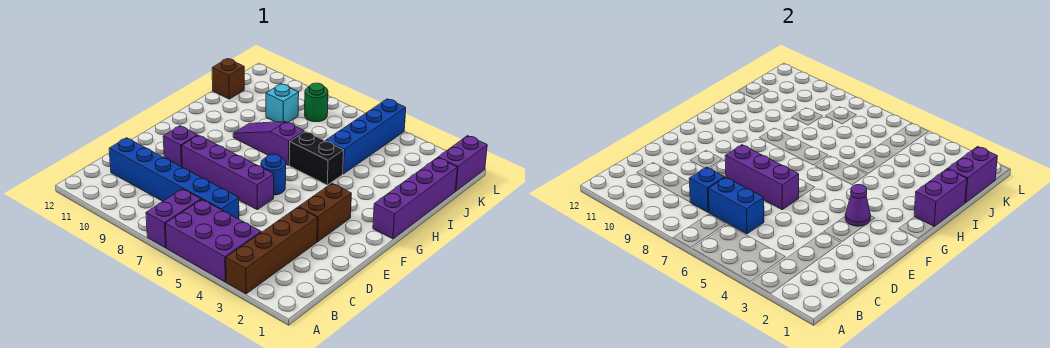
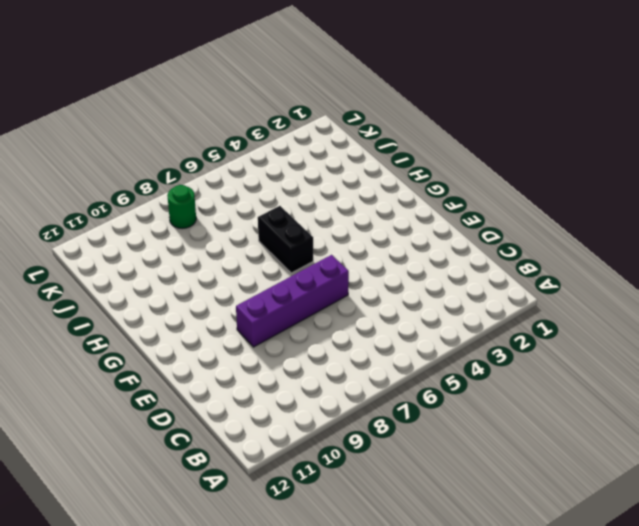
black brick G6:H6 level 1 -> black brick H5:H6 level 1
none -> brown brick A3:D3 level 1
none -> purple brick A4:B6 level 1
none -> purple brick A7:B7 level 1

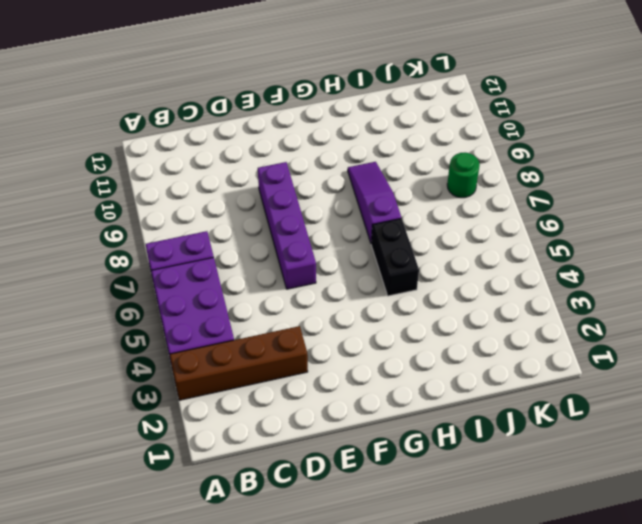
none -> blue brick C6:C11 level 1
none -> brown brick E3:F3 level 1
none -> purple brick E10 level 1

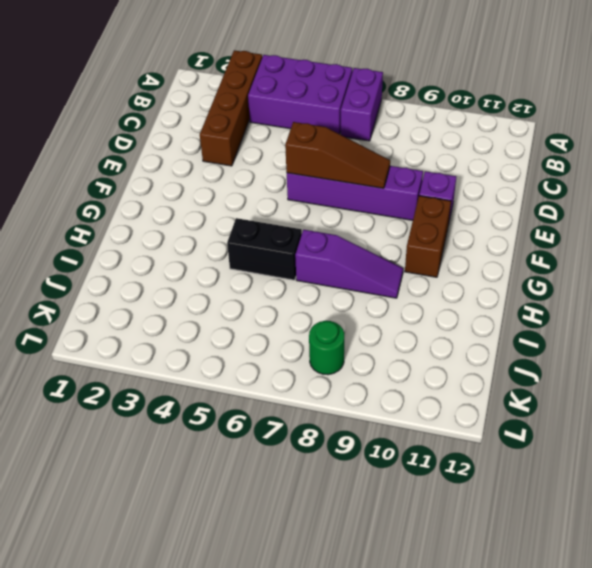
brown slope E6:E8 level 2 top 6 -> purple brick E6:E8 level 2
brown brick F10:G10 level 1 -> brown brick E3:F3 level 1
none -> blue brick C6:C11 level 1
none -> blue round brick F6 level 1
none -> purple brick G1:J1 level 1

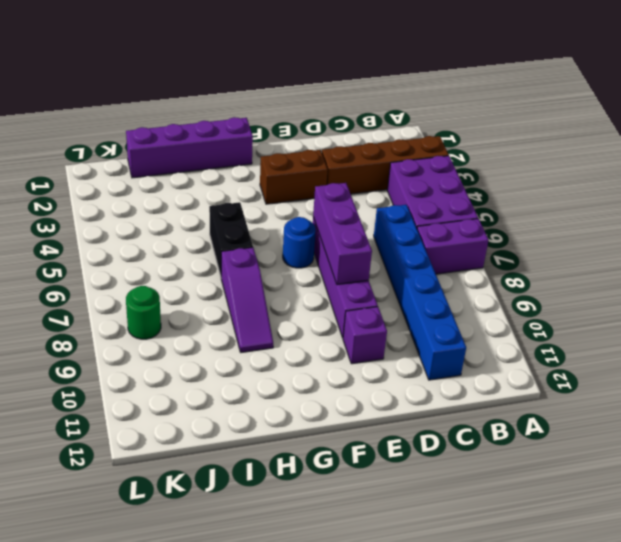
none -> blue brick I5:L5 level 1
none -> cyan brick J9 level 1
none -> brown brick J12 level 1

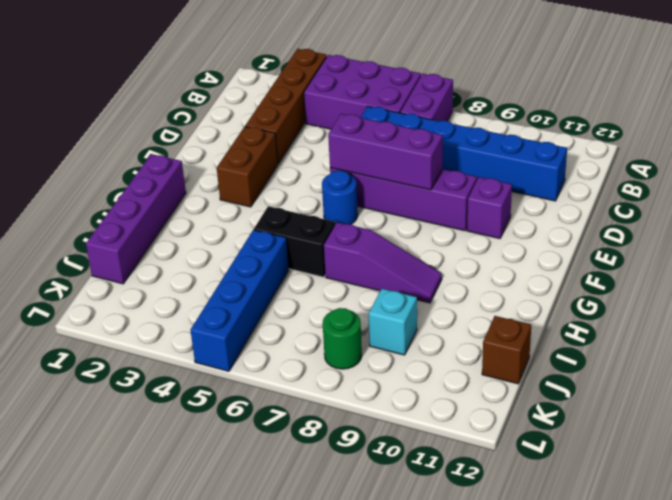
none -> purple brick K1:L1 level 1
none -> blue brick C6:C7 level 2
none -> blue brick C8 level 2

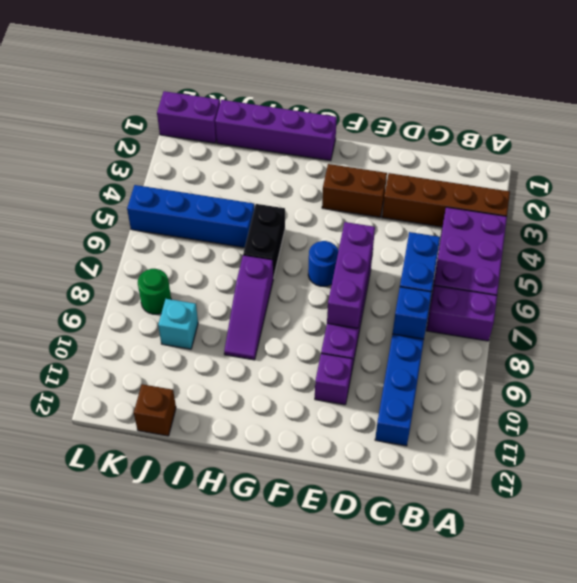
none -> purple cone F3 level 2
none -> purple brick H1:I1 level 2
none -> purple brick J1:K1 level 2

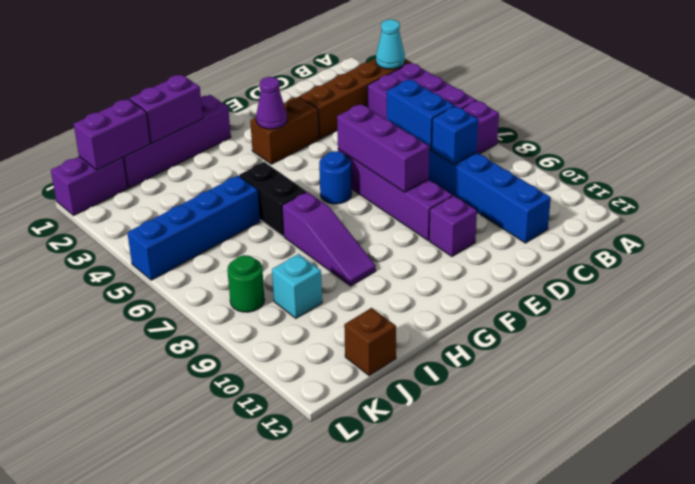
cyan cone A3 level 2 -> none

